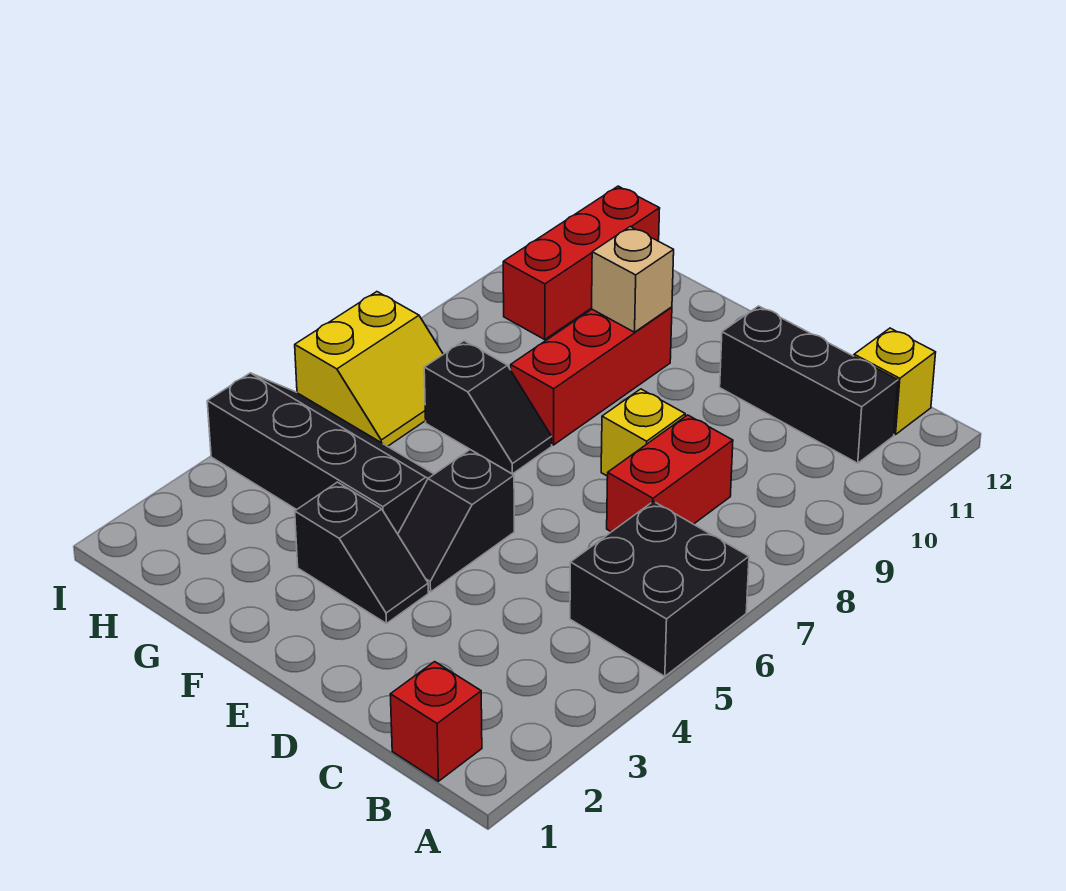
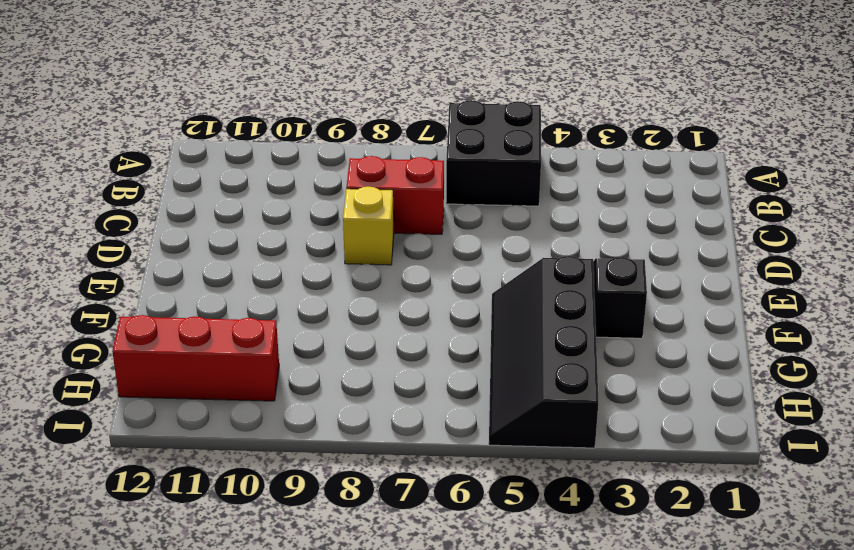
none -> red brick B1 level 1
none -> black brick B11:D11 level 1
none -> yellow brick B12 level 1

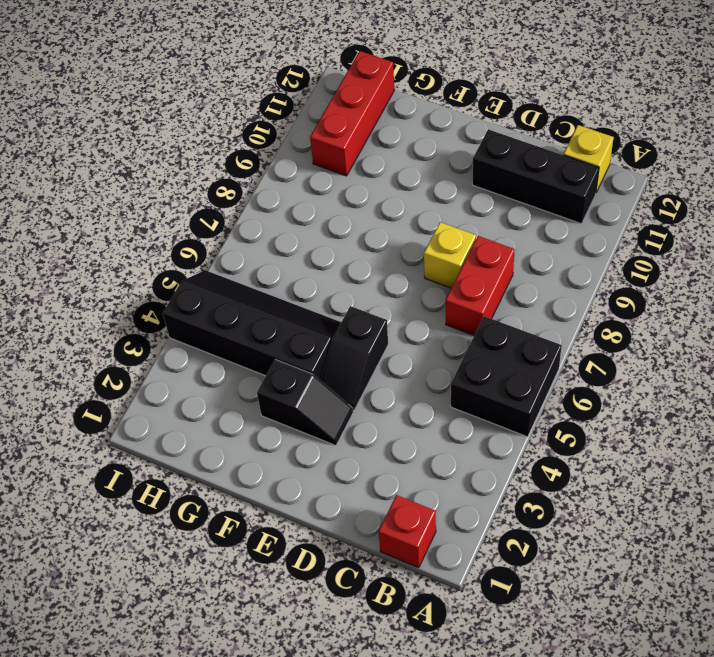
none -> black slope F7:G7 level 1 top G
none -> red brick F8:F10 level 1
none -> yellow slope H6:I7 level 1 top I

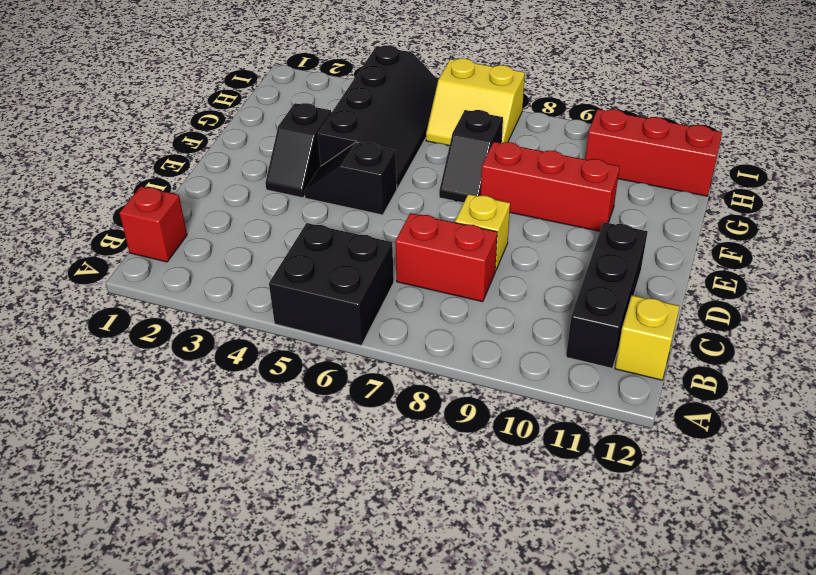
none -> tan brick F10 level 2

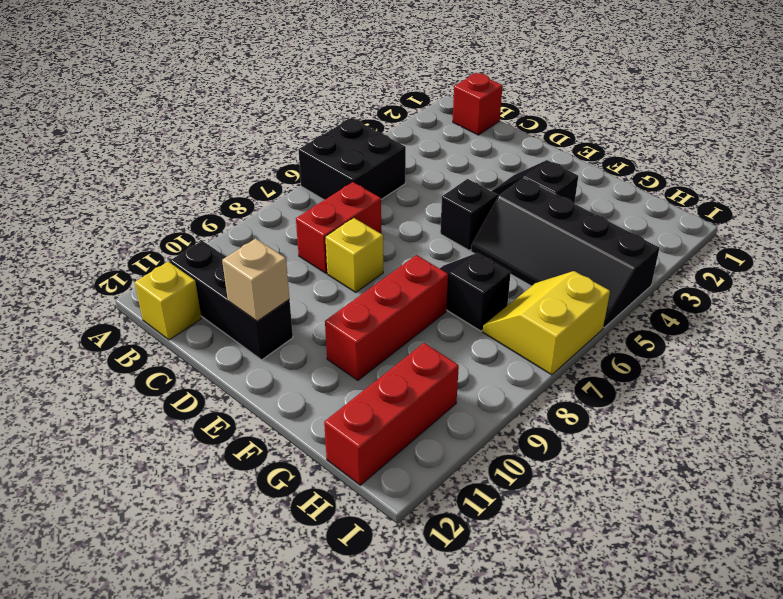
tan brick D11 level 2 -> tan brick F10 level 2

